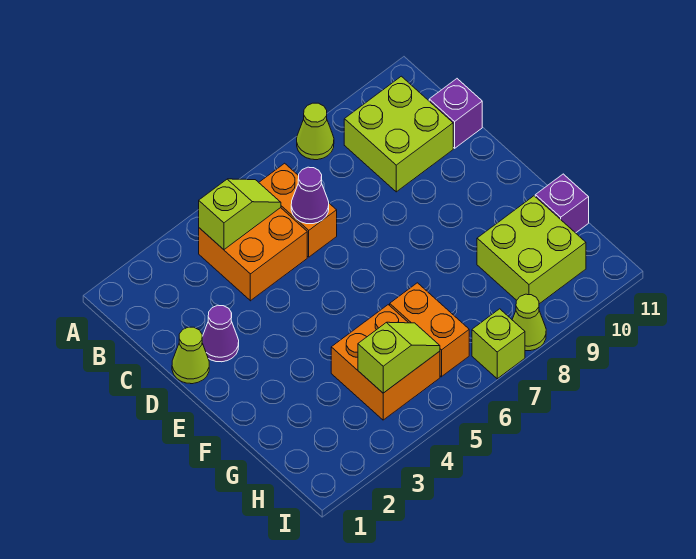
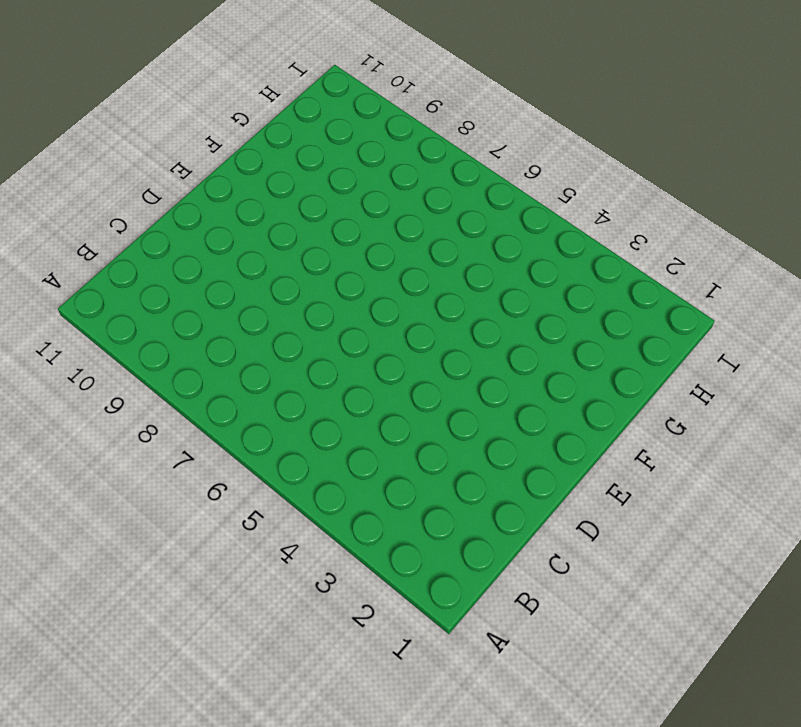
none -> lime cone A8 level 1
none -> orange brick B4:C5 level 1
none -> orange brick B6:C6 level 1

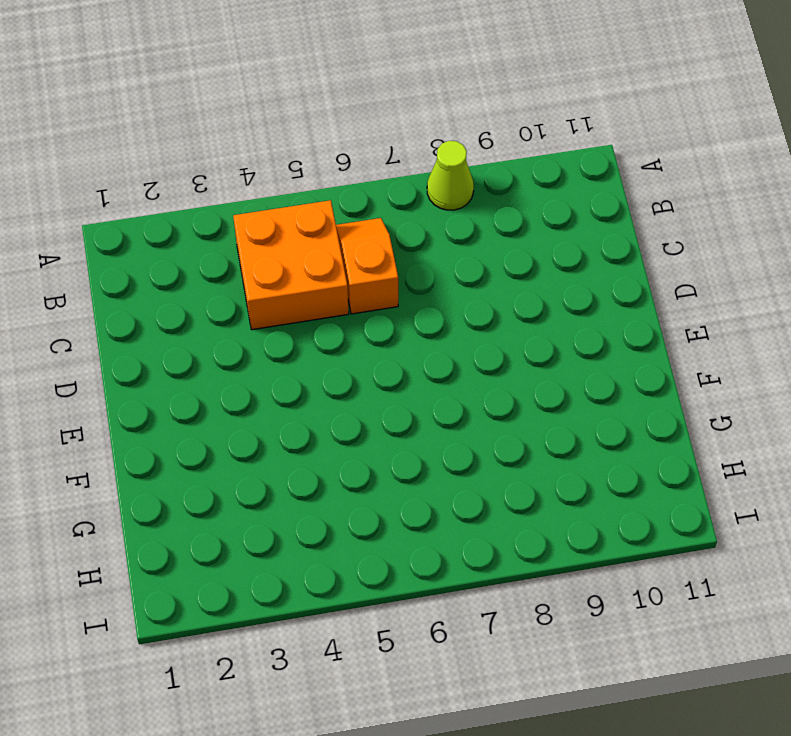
orange slope B6:C6 level 1 top C -> orange brick B6:C6 level 1
none -> lime brick B9:C10 level 1
none -> purple brick C11 level 1
none -> lime cone D1 level 1

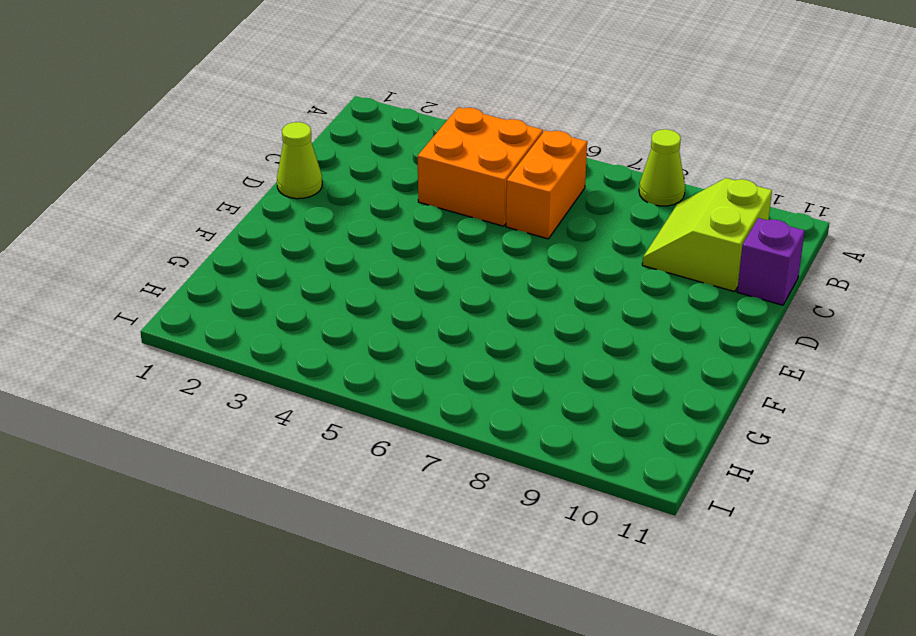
lime slope B9:C10 level 1 top 10 -> lime brick B9:C10 level 1
none -> purple cone D2 level 1
none -> orange brick G4:H5 level 1
none -> orange brick G6:H6 level 1

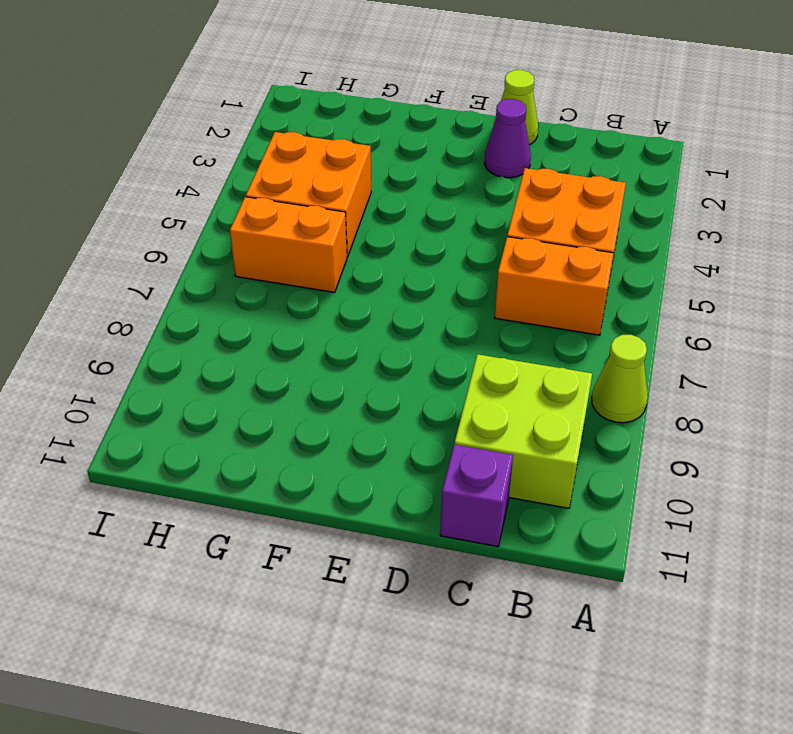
none -> lime brick G9:H10 level 1
none -> purple brick G11 level 1
none -> lime brick I7 level 1

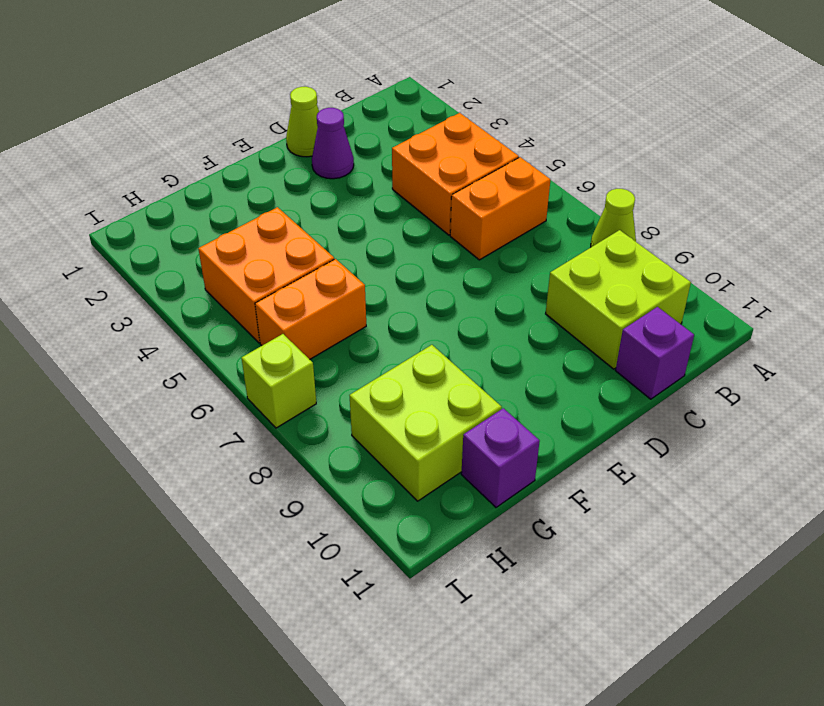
none -> lime cone I8 level 1
none -> lime slope B4:B5 level 2 top 4
none -> purple cone C6 level 2

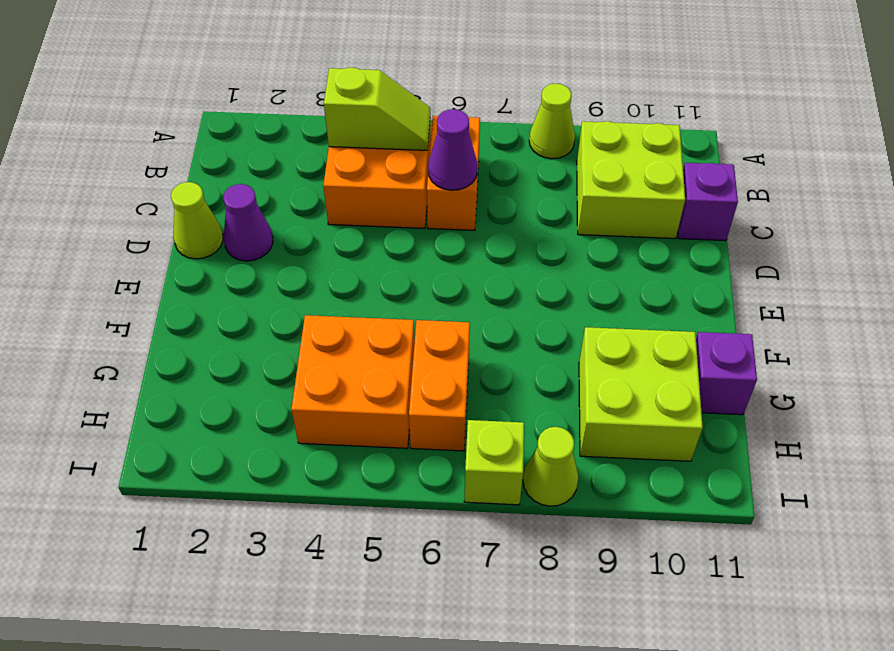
none -> lime slope H4:H5 level 2 top 4

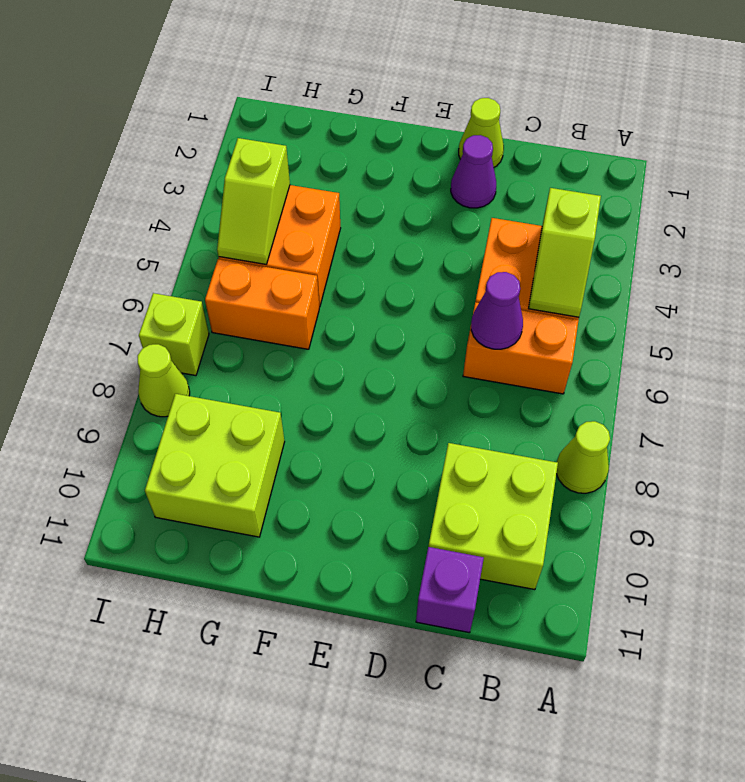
none -> purple brick G11 level 1

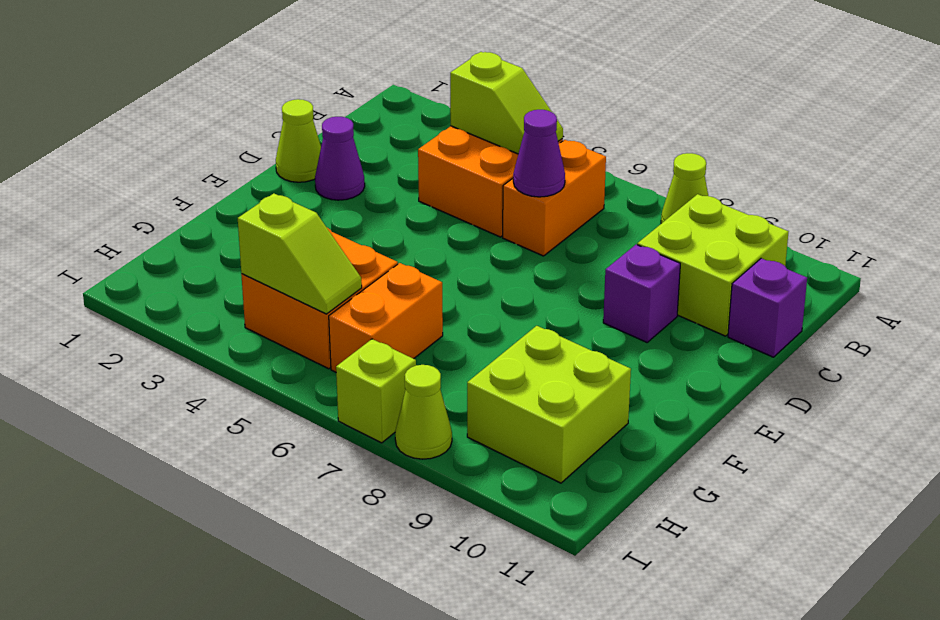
purple brick D9 level 1 -> purple brick G11 level 1

